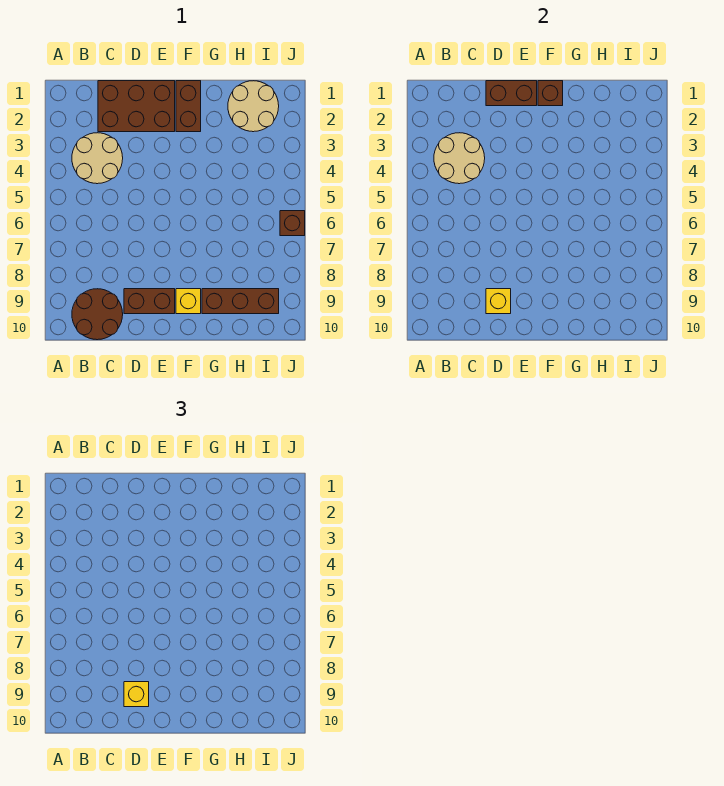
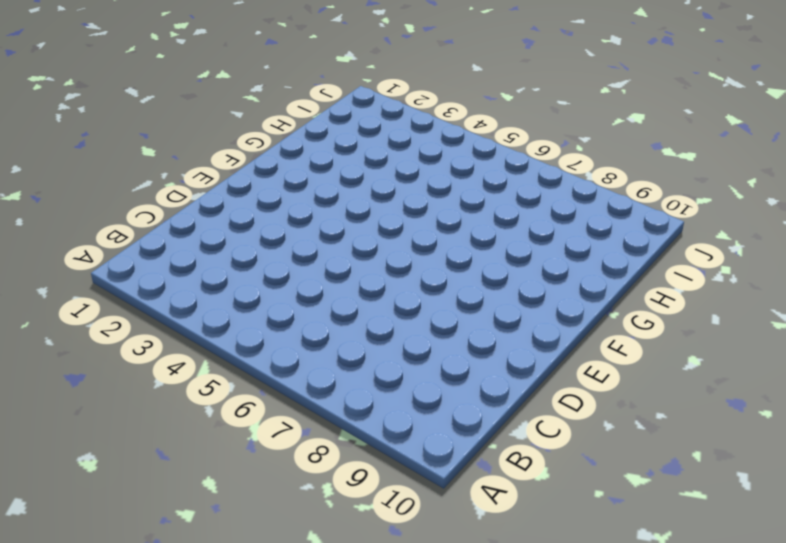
none -> tan round brick B3:C4 level 1
none -> brown round brick B9:C10 level 1
none -> brown brick C1:E2 level 1

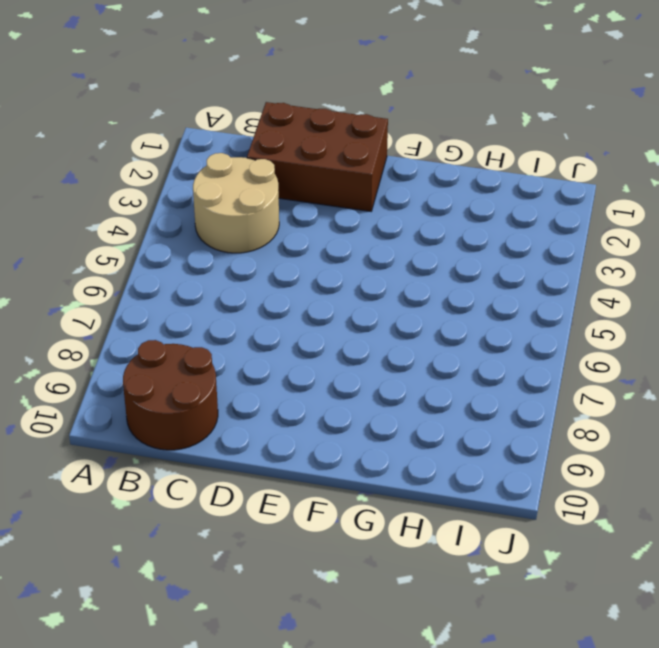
none -> brown brick D9:E9 level 1
none -> brown brick F1:F2 level 1
none -> yellow brick F9 level 1

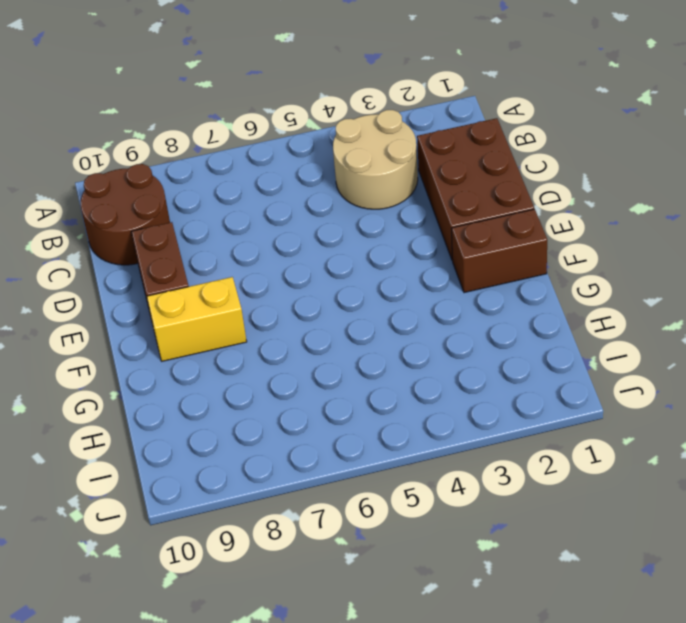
yellow brick F8:F9 level 1 -> yellow brick F9 level 1
none -> brown brick G9:I9 level 1
none -> tan round brick H1:I2 level 1
none -> brown brick J6 level 1

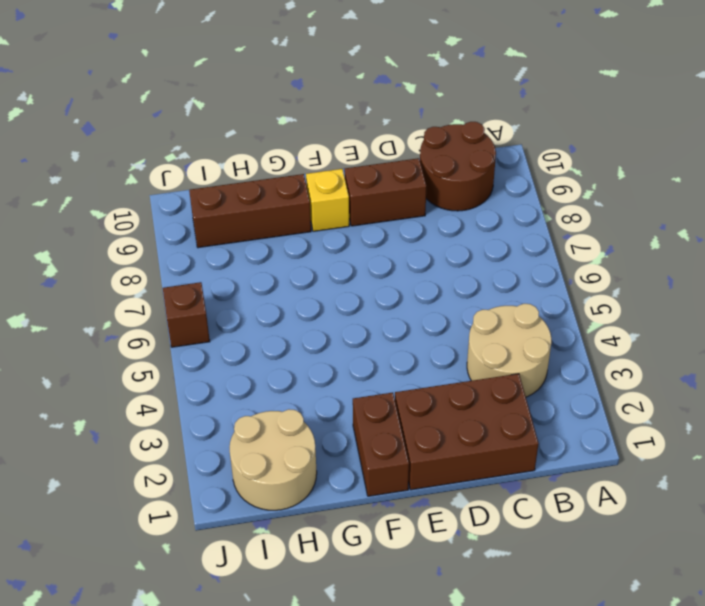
none -> tan round brick B3:C4 level 2
none -> brown brick D1:E1 level 2
none -> yellow brick D9 level 2

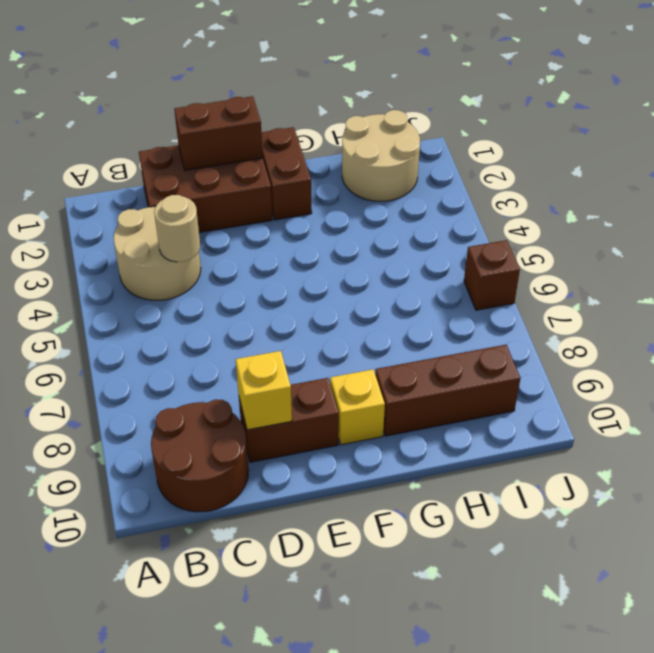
tan round brick C4 level 2 -> tan round brick B3:C4 level 2
none -> brown brick F1 level 2
none -> yellow brick D9 level 3

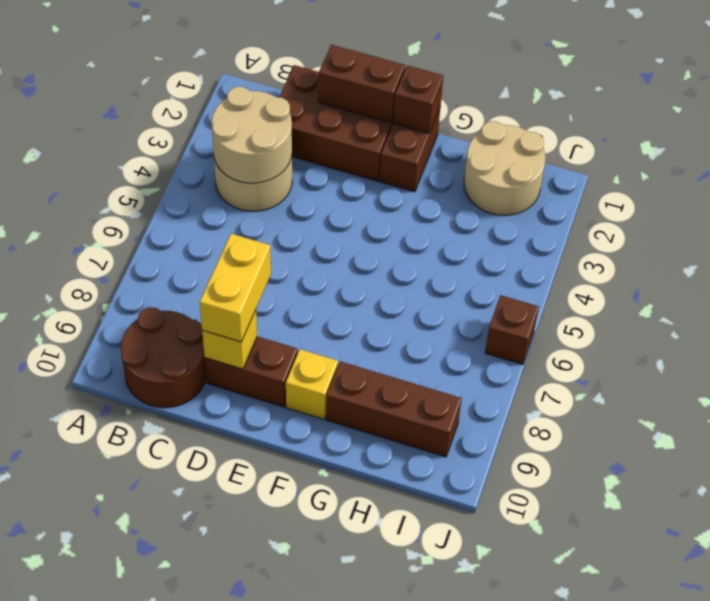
yellow brick D8:D9 level 3 -> yellow brick D9 level 3

